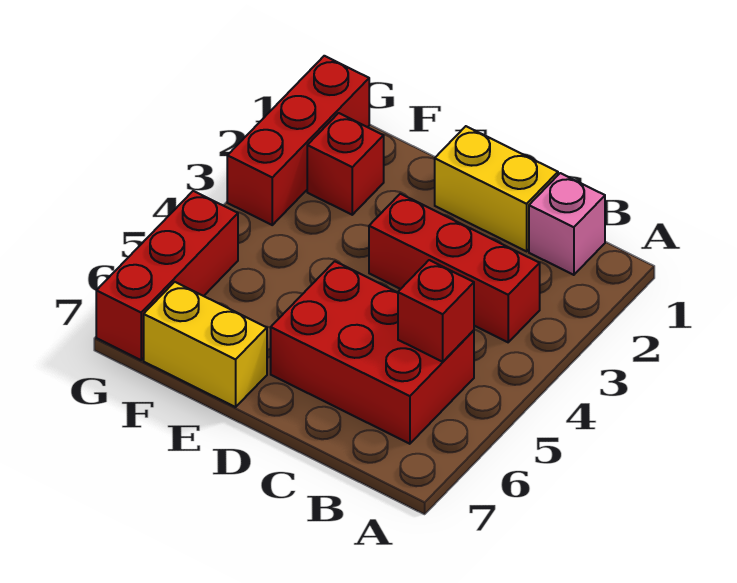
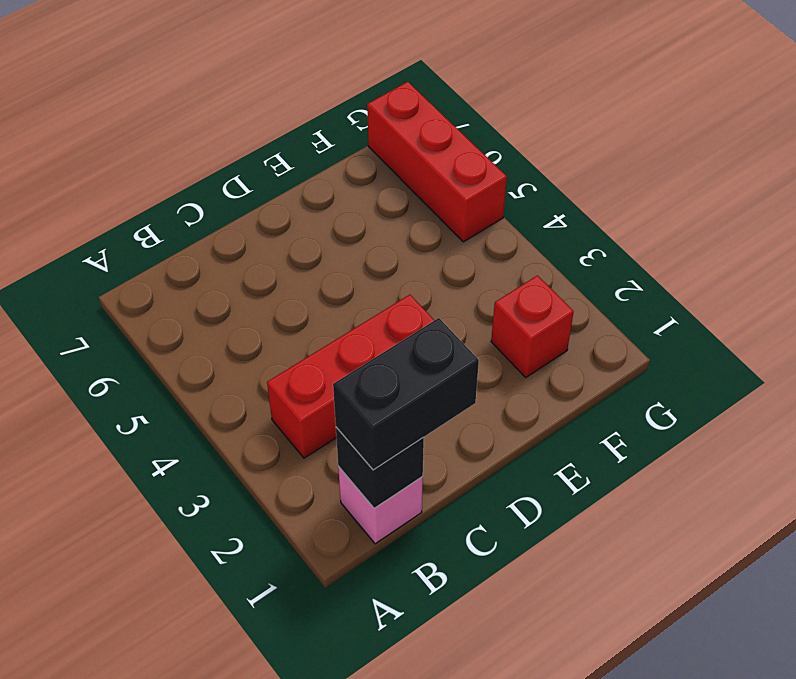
black brick B1 level 2 -> none
black brick B1:C1 level 3 -> none
none -> red brick B5:D6 level 1
none -> yellow brick C1:D1 level 1

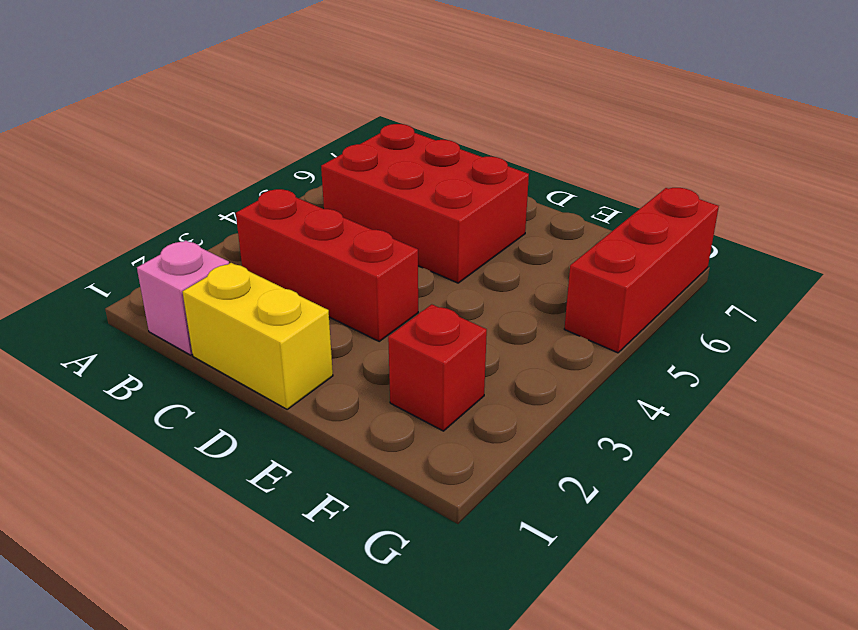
none -> yellow brick E7:F7 level 1
none -> red brick G1:G3 level 1

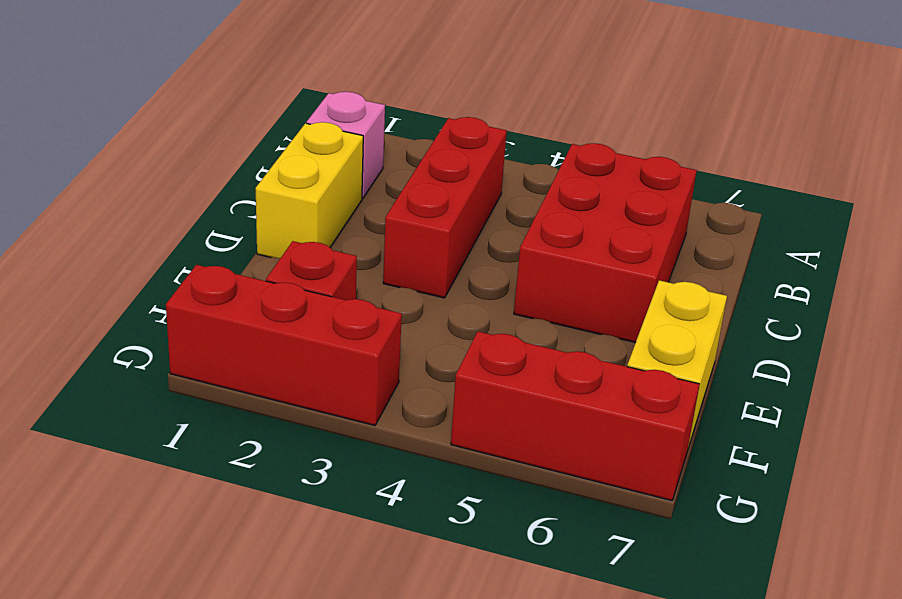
none -> red brick B5 level 2

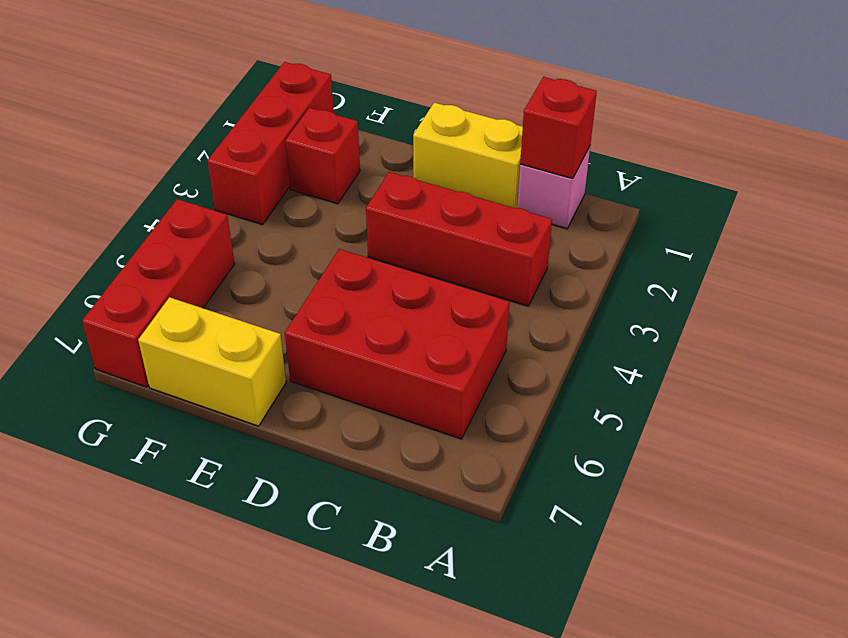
red brick B1 level 2 -> red brick B5 level 2

